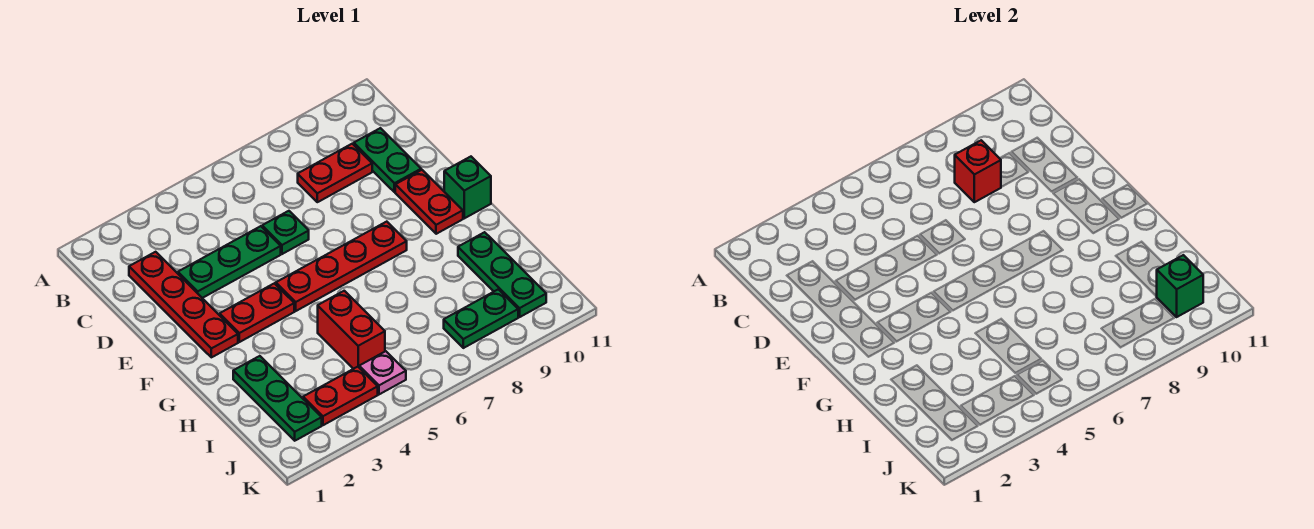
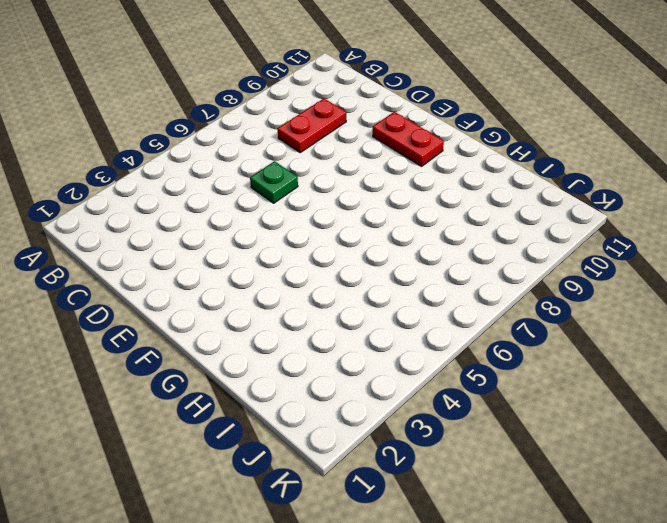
none -> red plate C2:F2 level 1
none -> green plate C10:D10 level 1
none -> green plate D3:D5 level 1

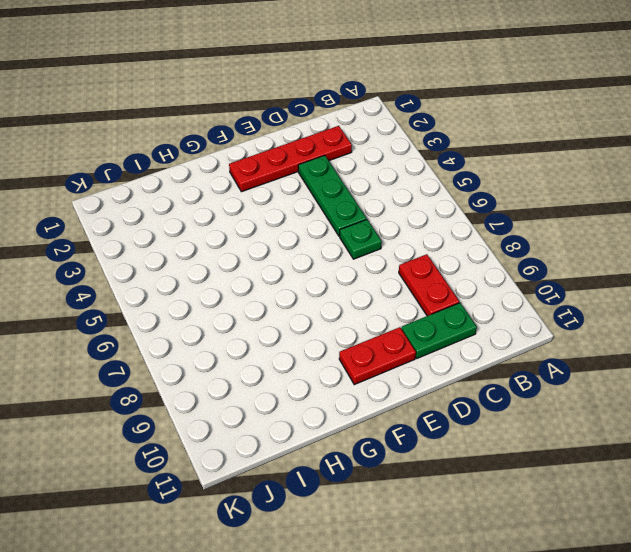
none -> red plate F3:F4 level 1
none -> red plate F5:F8 level 1
none -> green brick F11 level 1

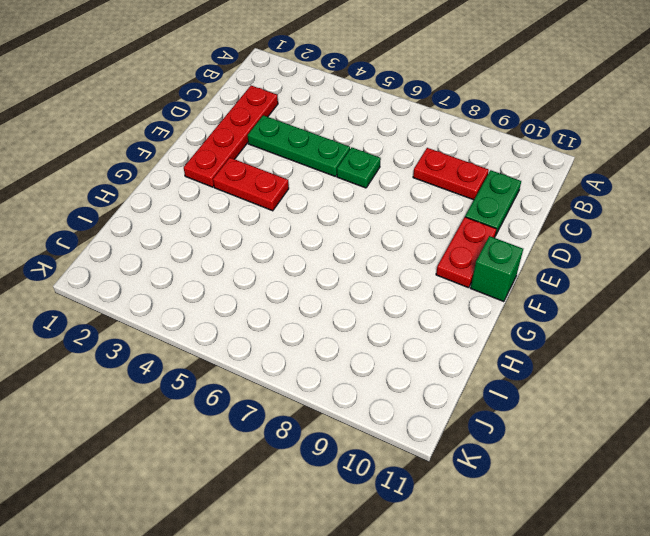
none -> red plate F5:F8 level 1
none -> green plate H2:J2 level 1
none -> red brick H5:I5 level 1

